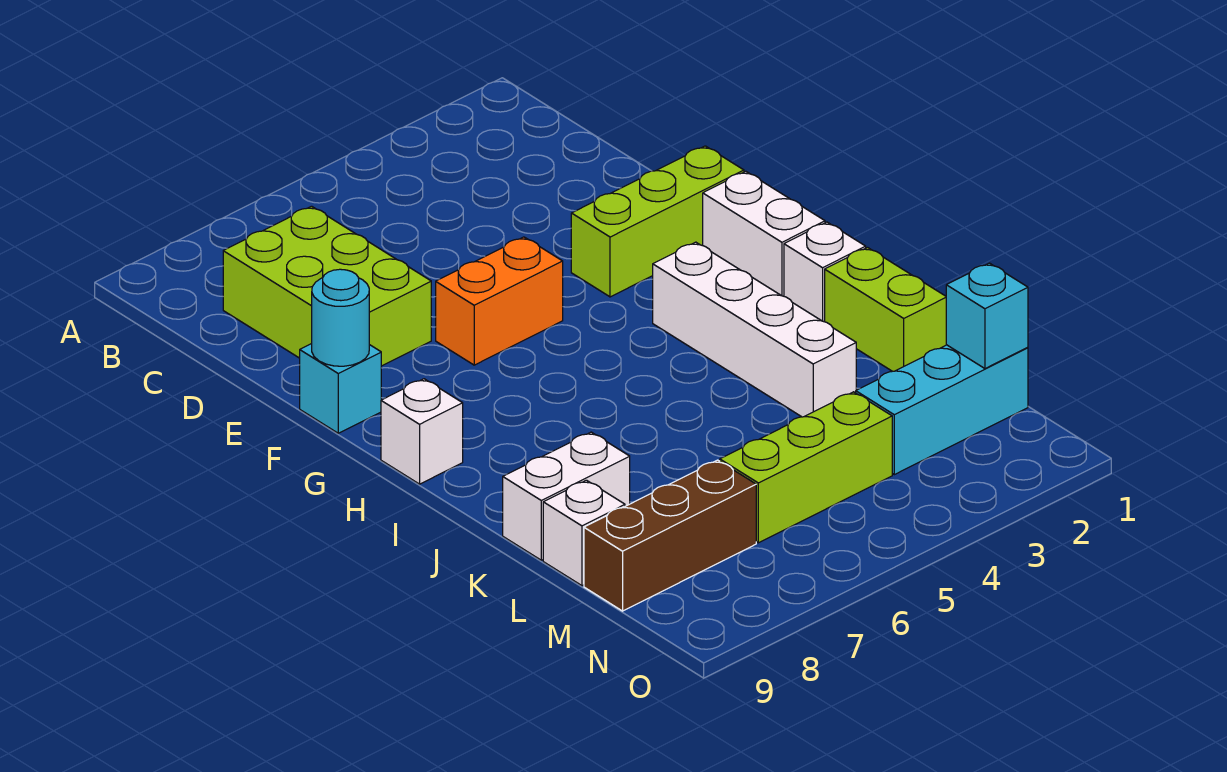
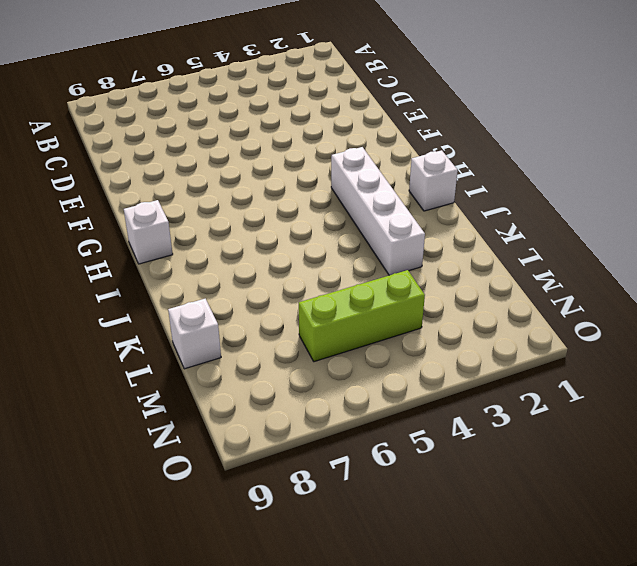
none -> lime brick C7:E8 level 1
none -> lime brick F1:F3 level 1
none -> orange brick F5:F6 level 1

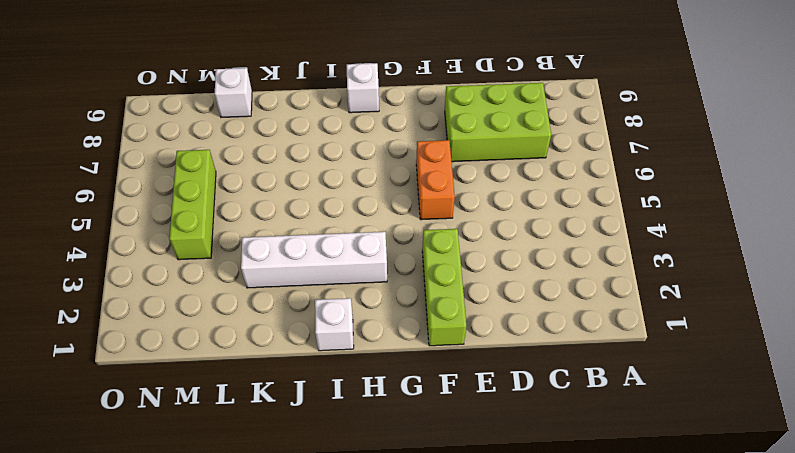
none -> cyan brick F9 level 1
none -> white brick G1:H1 level 1
none -> lime brick J1:K1 level 1

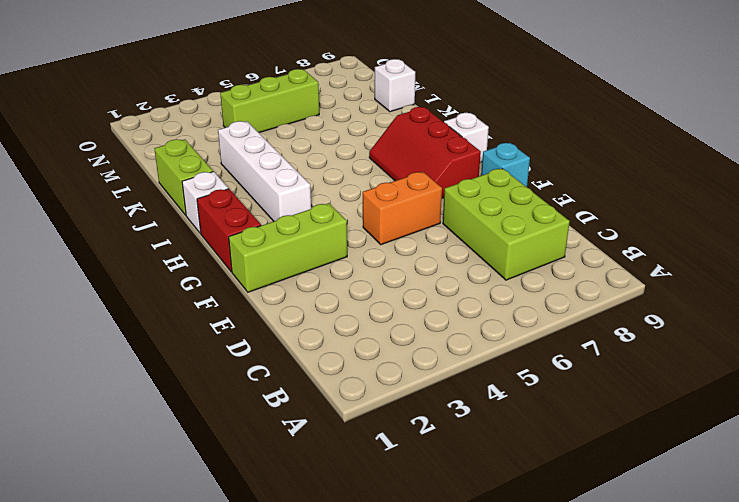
red brick G1:H1 level 1 -> white brick G1:H1 level 1
red slope G7:I8 level 1 top 8 -> none
none -> white brick K8:K9 level 1
none -> cyan brick M1:M3 level 1
none -> brown brick M7:M9 level 1

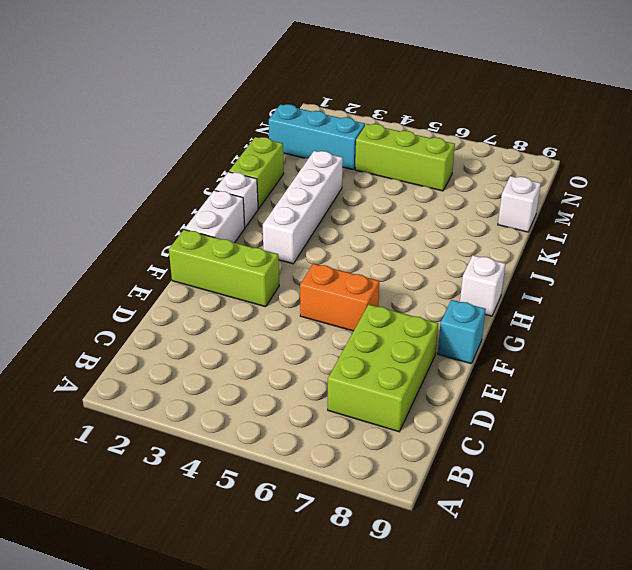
none -> white brick K8:K9 level 1
none -> brown brick M7:M9 level 1
none -> cyan round brick F9 level 2

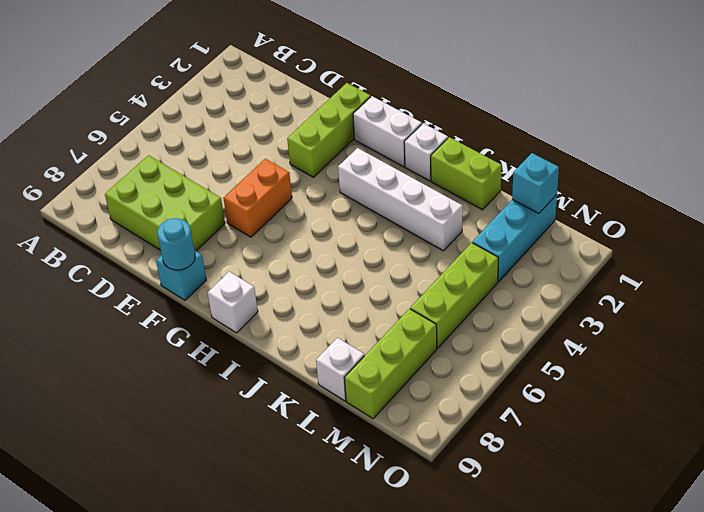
lime brick M7:M9 level 1 -> brown brick M7:M9 level 1
none -> white brick K8:K9 level 1

